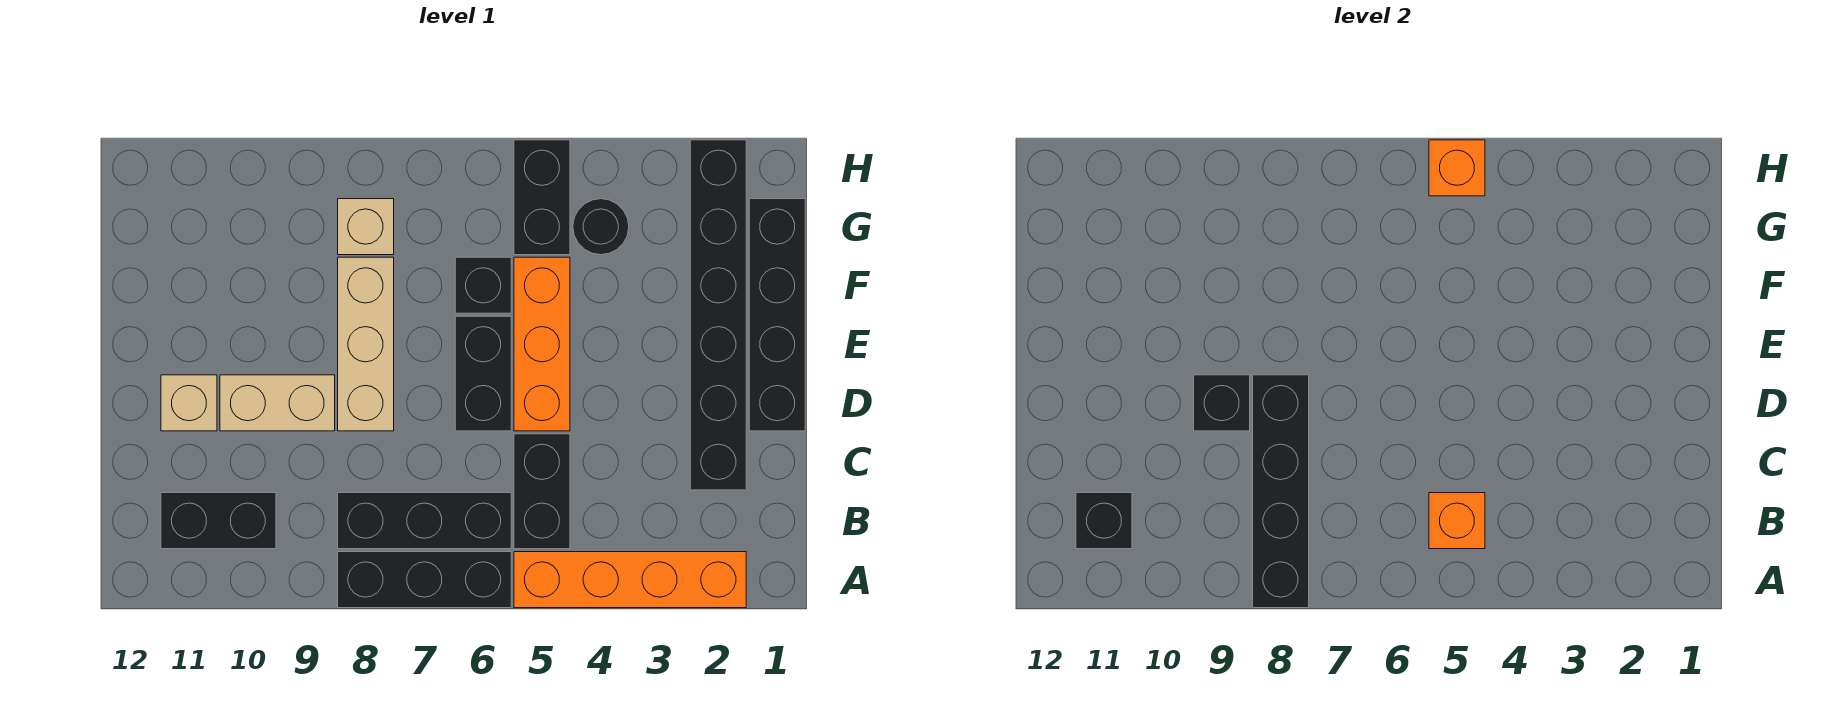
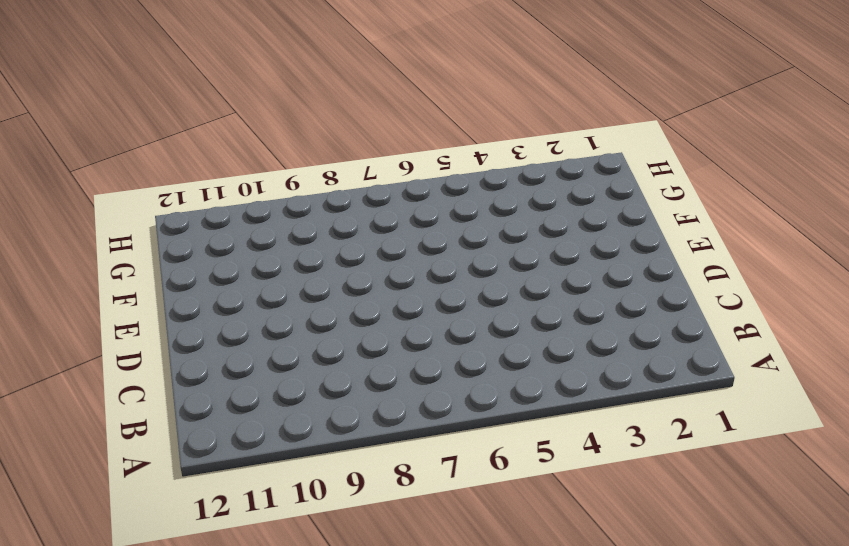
none -> orange brick A2:A5 level 1
none -> black brick A6:A8 level 1
none -> black brick B5:C5 level 1

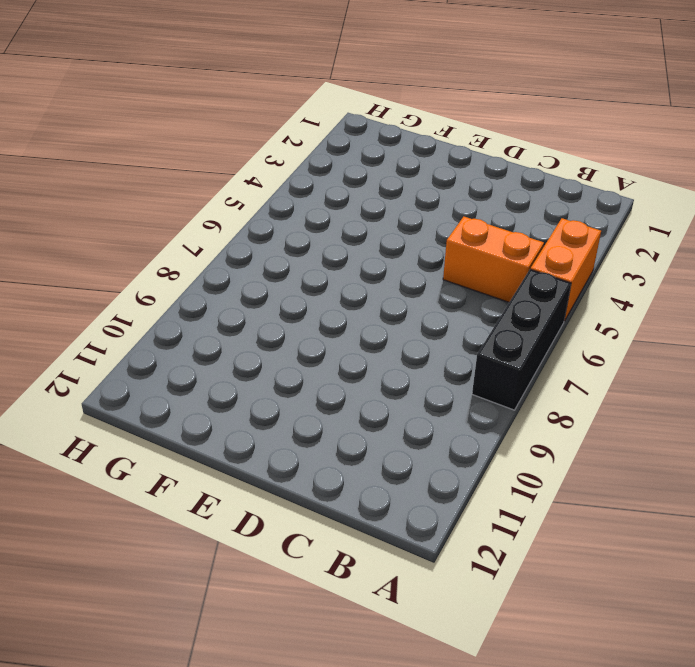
orange brick A4:A5 level 1 -> orange brick A2:A5 level 1
orange brick B5:C5 level 1 -> black brick B5:C5 level 1
none -> black brick B6:B8 level 1
none -> black brick B10:B11 level 1
none -> black brick C2:H2 level 1

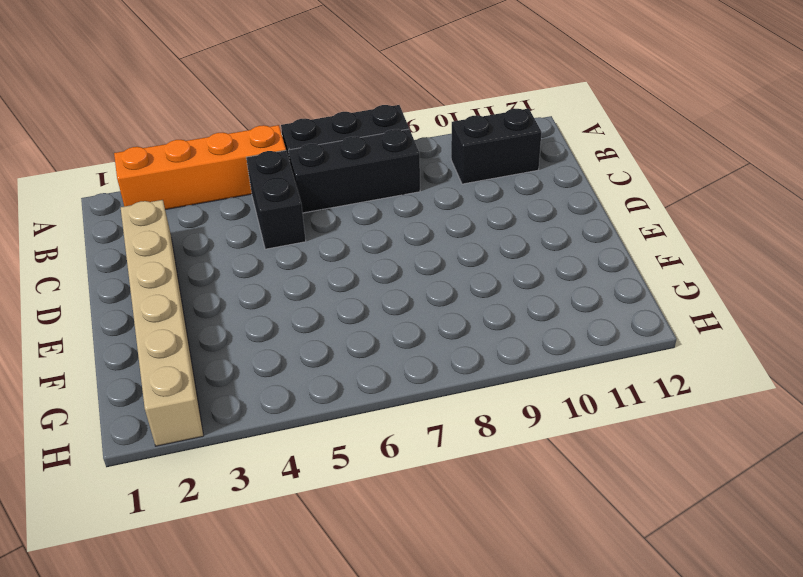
tan brick C2:H2 level 1 -> black brick C2:H2 level 1
none -> black brick D1:G1 level 1
none -> orange brick D5:F5 level 1
none -> black brick D6:E6 level 1

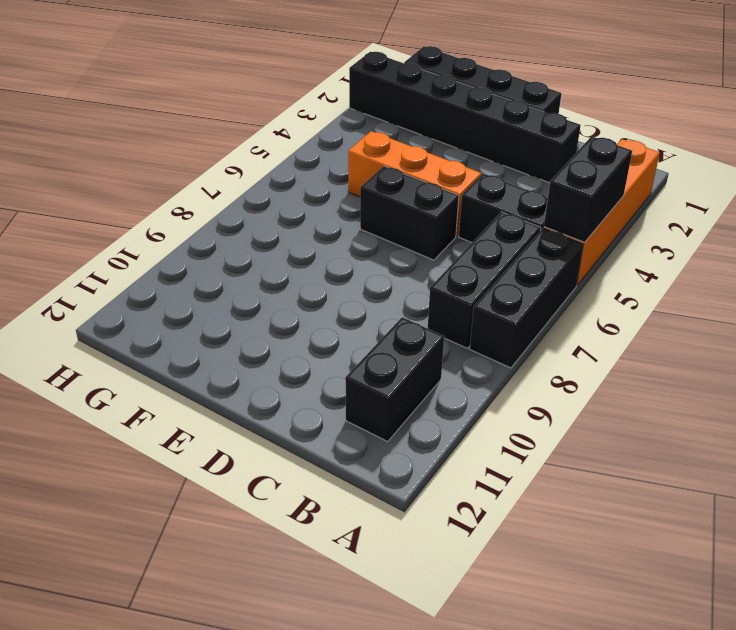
black brick A4:A5 level 2 -> black brick G5:H5 level 1
none -> tan brick D8:F8 level 1
none -> tan brick D9:D10 level 1
none -> tan brick D11 level 1

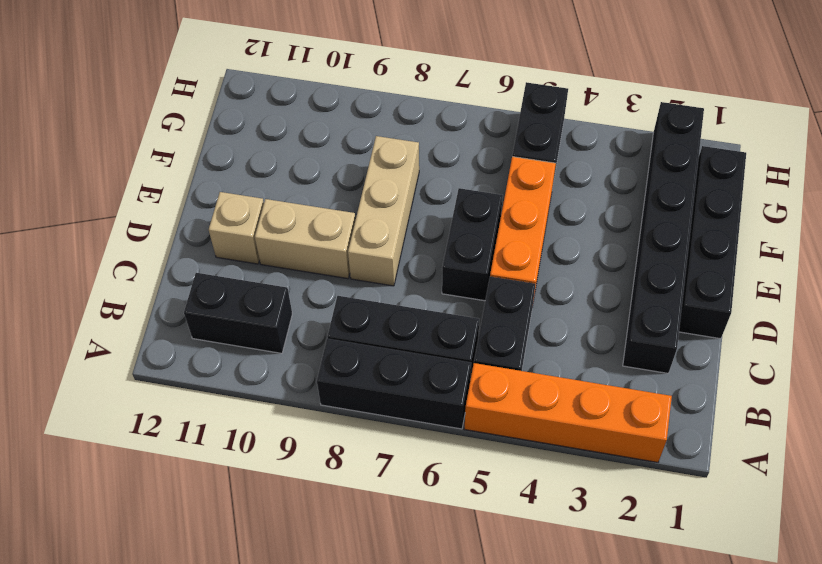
none -> black brick F6 level 1
none -> black round brick G4 level 1
none -> tan brick G8 level 1

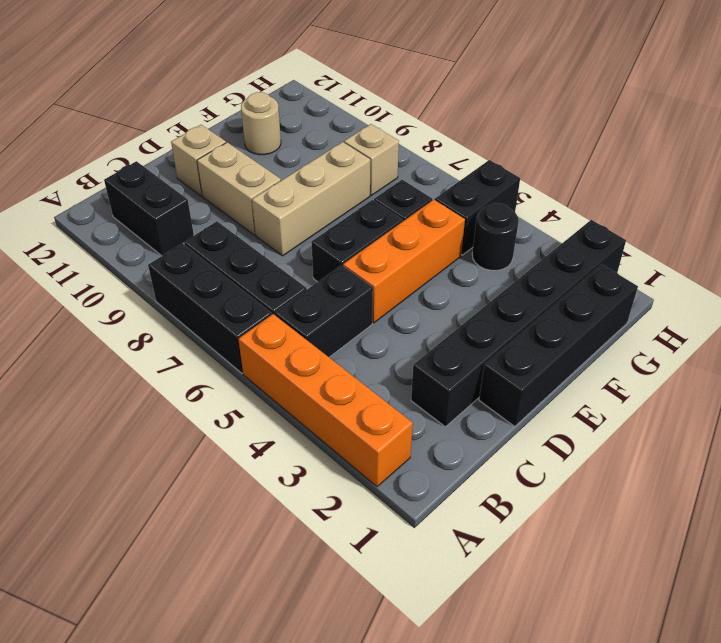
tan round brick F11 level 1 -> none
none -> black brick A8:D8 level 2
none -> orange brick B5 level 2
none -> black brick B11 level 2

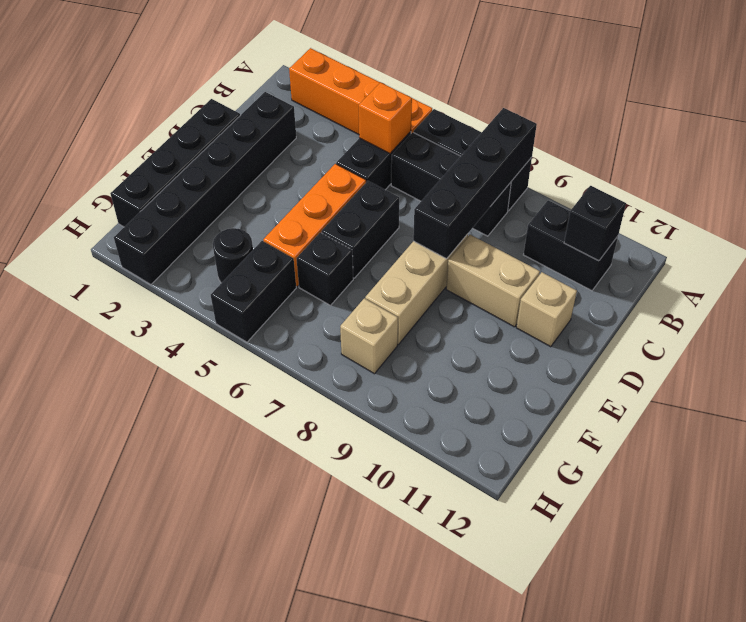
none -> black brick D9 level 2
none -> orange brick H5 level 2

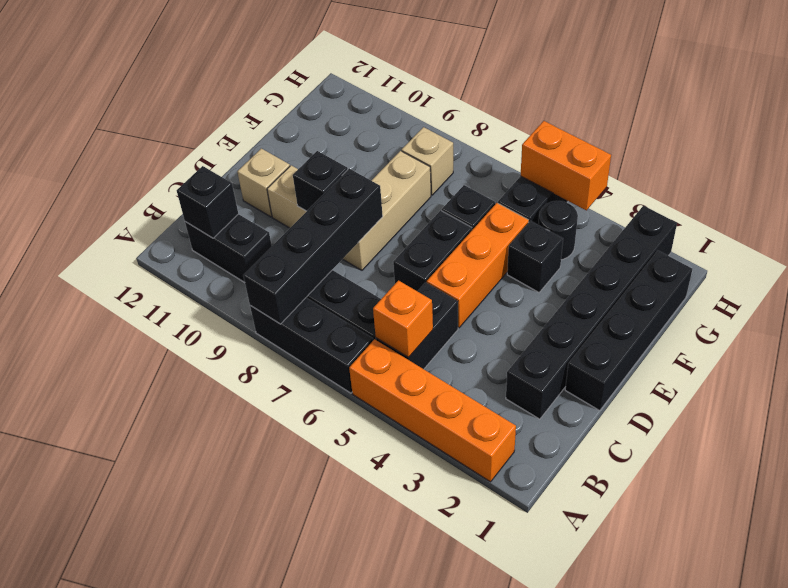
black brick F4 level 1 -> none
orange brick H4:H5 level 2 -> orange brick H5 level 2

